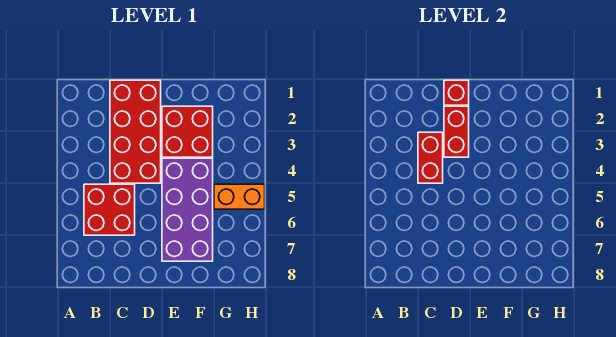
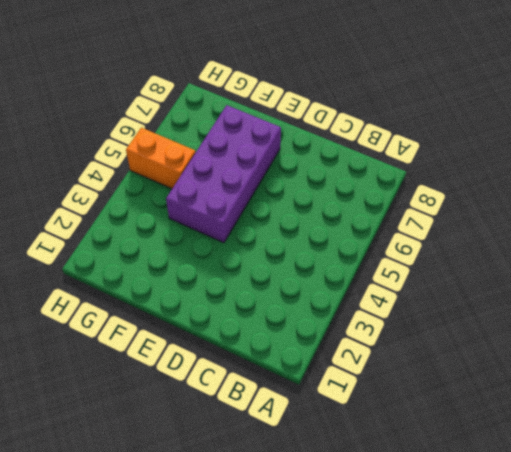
none -> red brick B5:C6 level 1
none -> red brick C1:D4 level 1

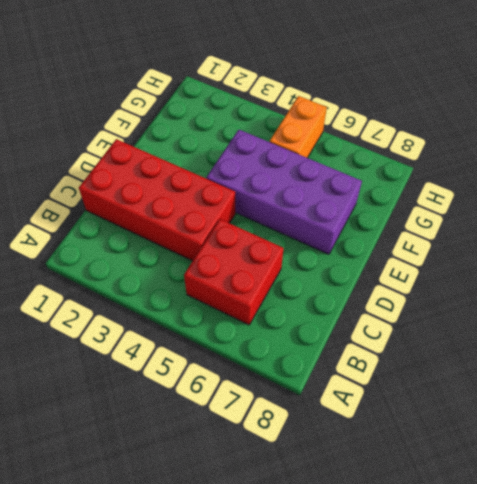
none -> red brick E2:F3 level 1
none -> red brick C3:C4 level 2

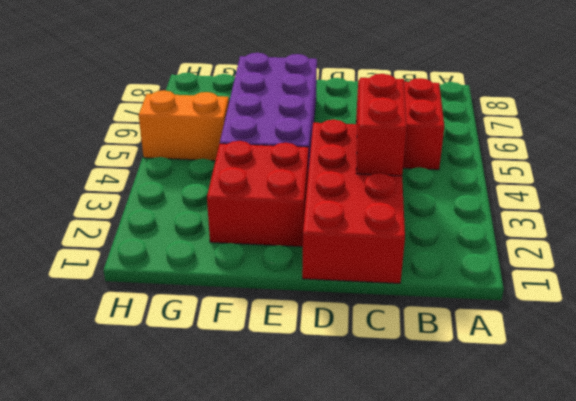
none -> red brick D1 level 2
none -> red brick D2:D3 level 2

